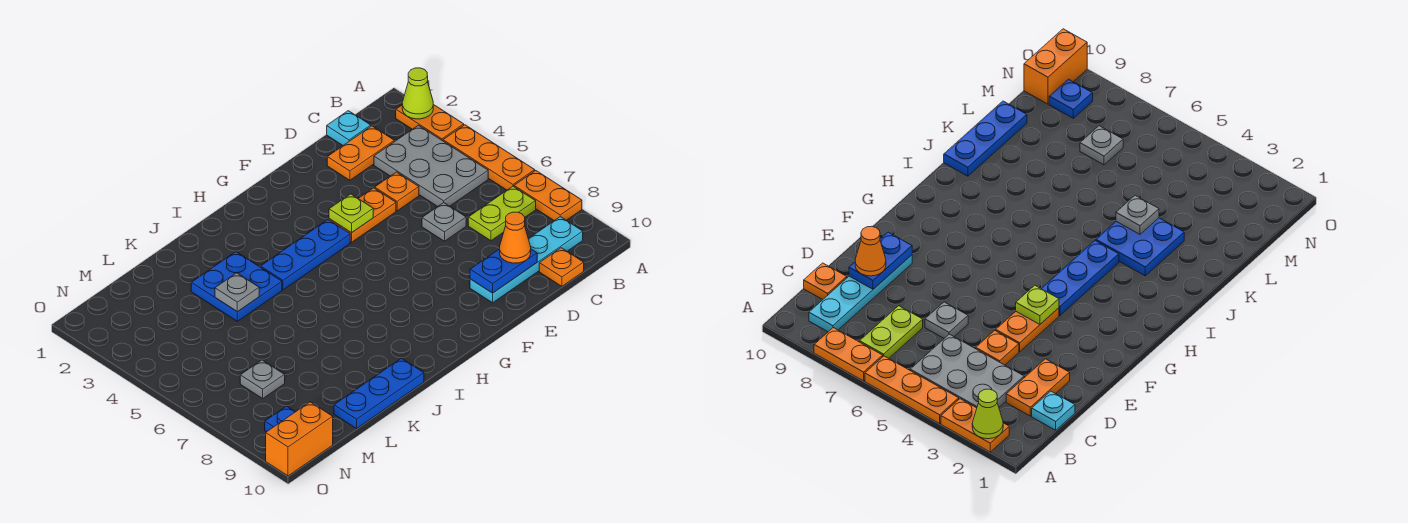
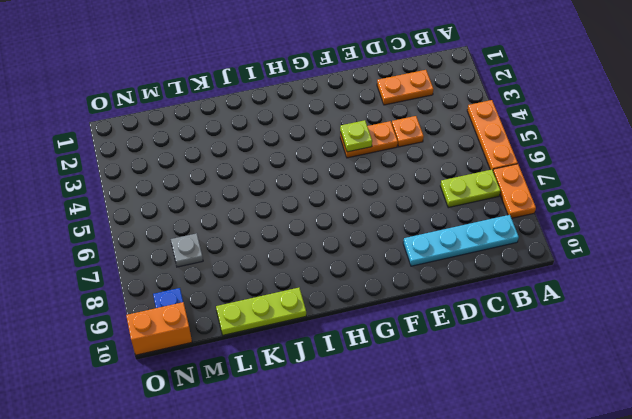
lime plate J10:L10 level 1 -> blue plate J10:L10 level 1
none -> orange plate A2:A3 level 1
none -> grey plate B3:C5 level 1
none -> cyan plate C1 level 1

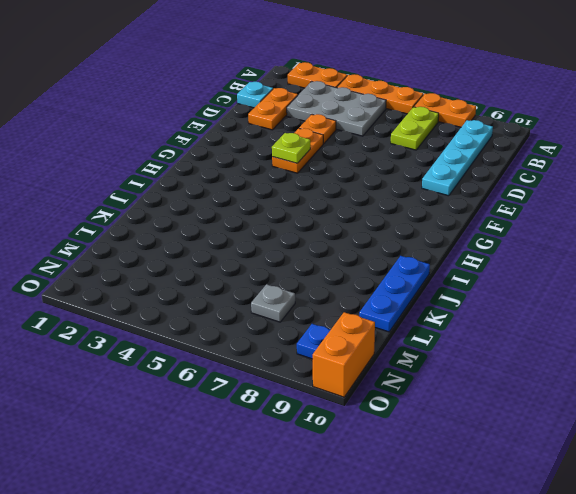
none -> orange plate C10 level 1
none -> grey plate D6 level 1
none -> blue plate G4:I4 level 1

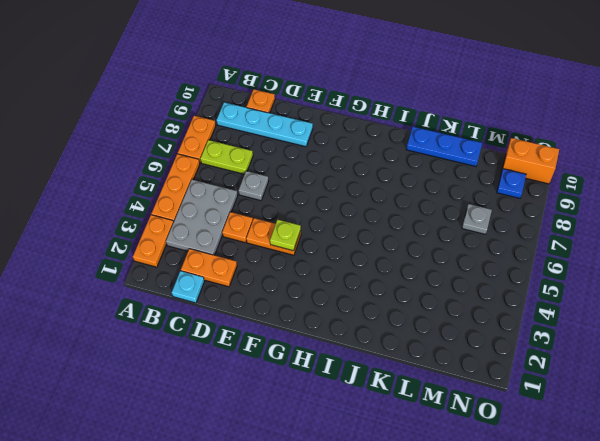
none -> blue plate G4:I4 level 1
none -> blue plate J3:K4 level 1
none -> lime cone A2 level 2

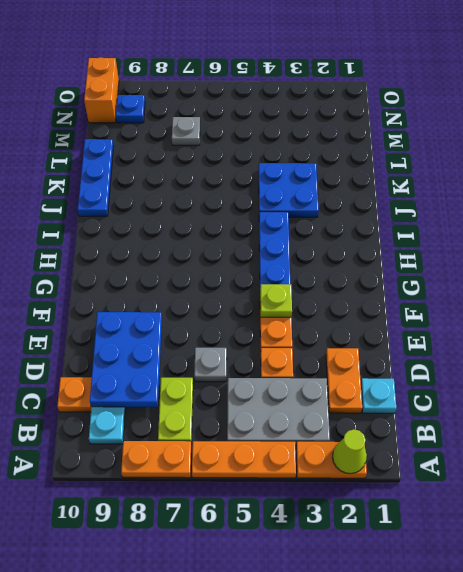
blue plate C8:E9 level 2 -> blue plate D9:E9 level 2
none -> grey plate K4 level 2
none -> orange cone D9 level 3

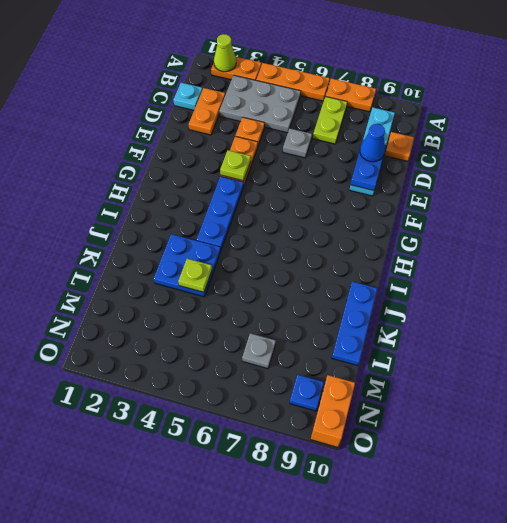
blue cone D9 level 3 -> orange cone D9 level 3
lime plate K4 level 2 -> grey plate K4 level 2

